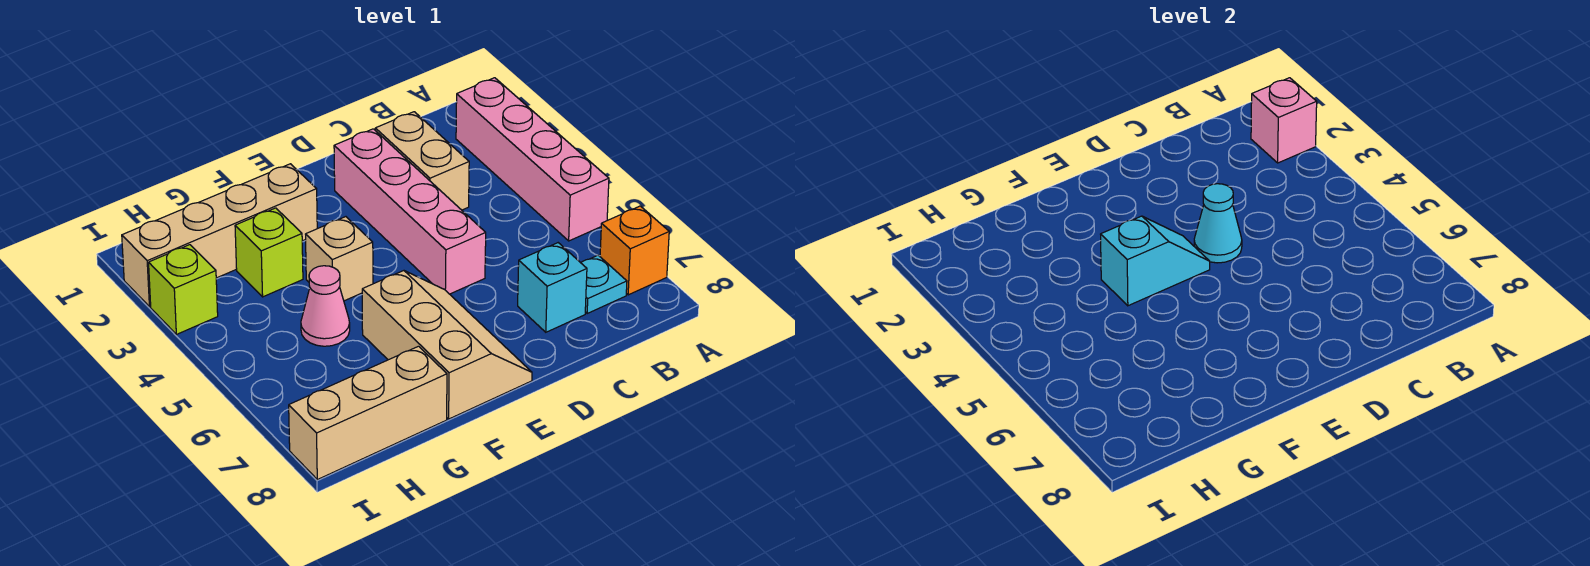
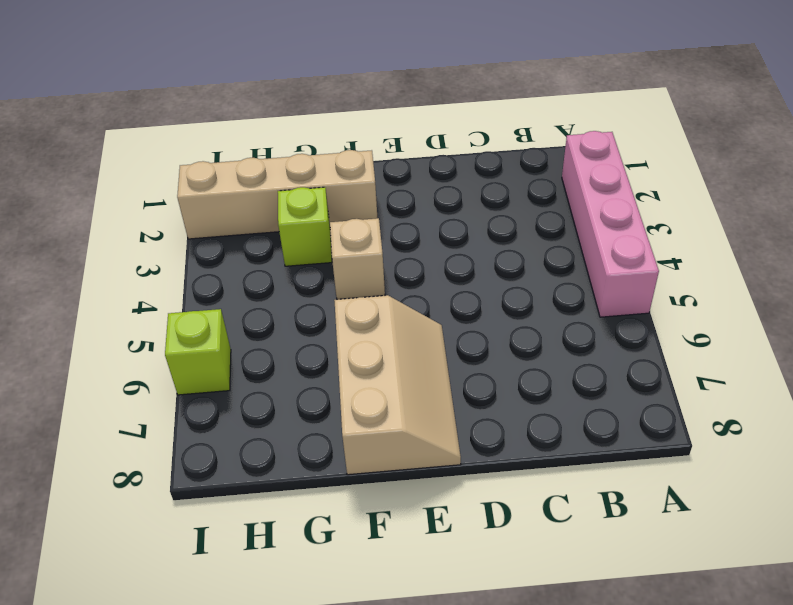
lime brick I6 level 1 -> lime brick I3 level 1
none -> orange brick A7 level 1
none -> cyan plate B7 level 1
none -> tan brick C2:C3 level 1

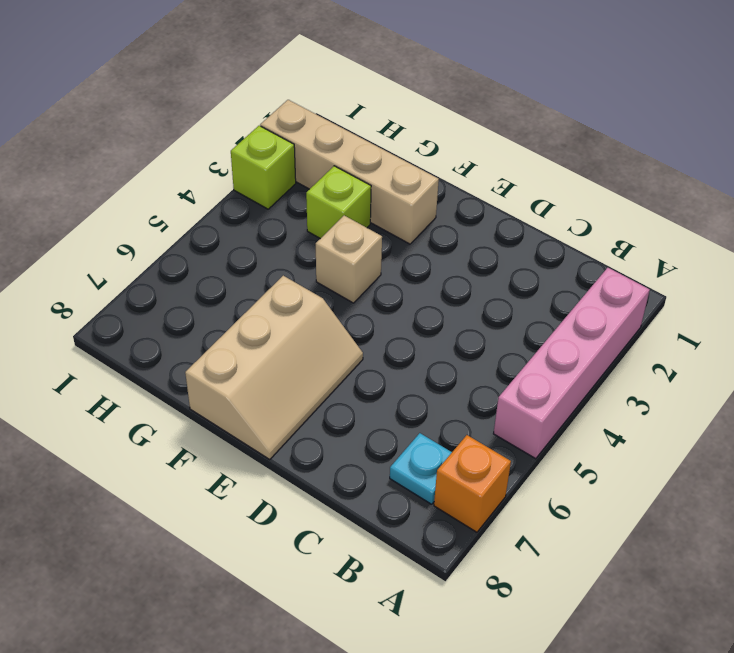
none -> tan brick C2:C3 level 1
none -> cyan brick C7 level 1
none -> pink brick D2:D5 level 1

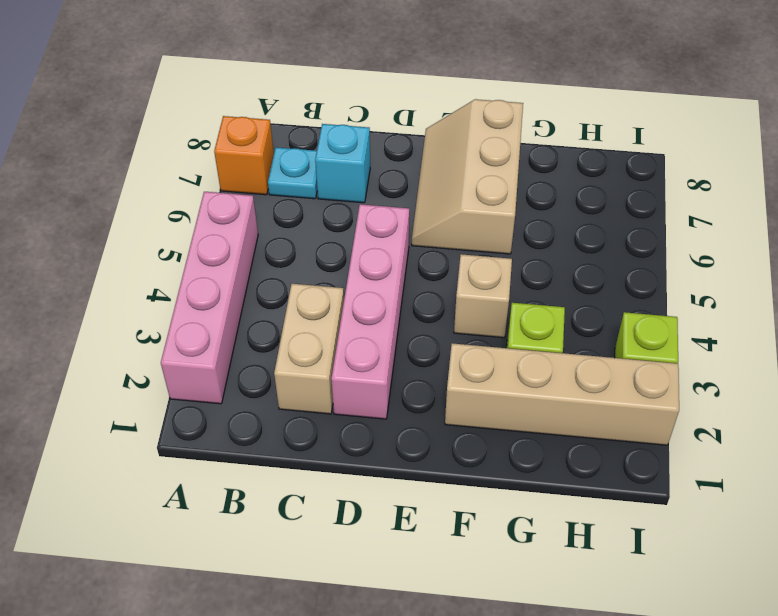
none -> pink cone G5 level 1
none -> tan brick G8:I8 level 1
none -> pink brick A2 level 2

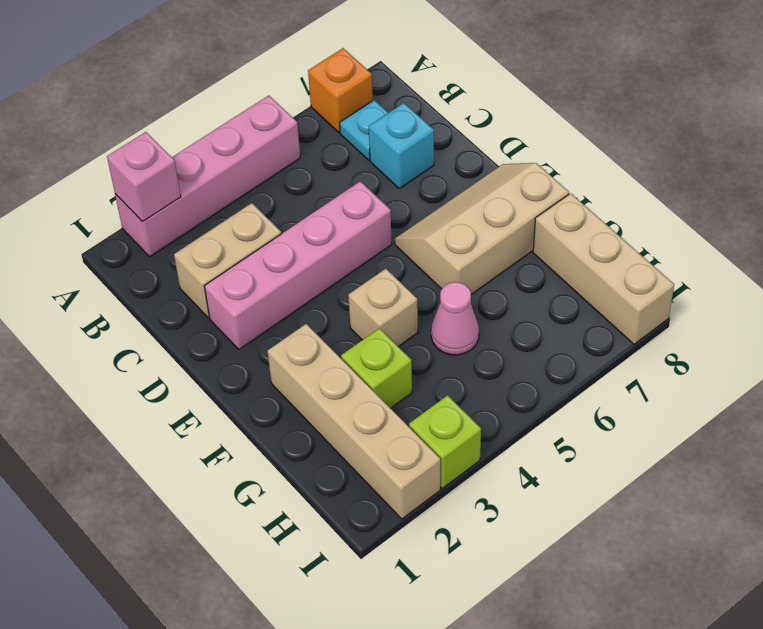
none -> cyan cone D4 level 2
none -> cyan slope E4:F4 level 2 top F

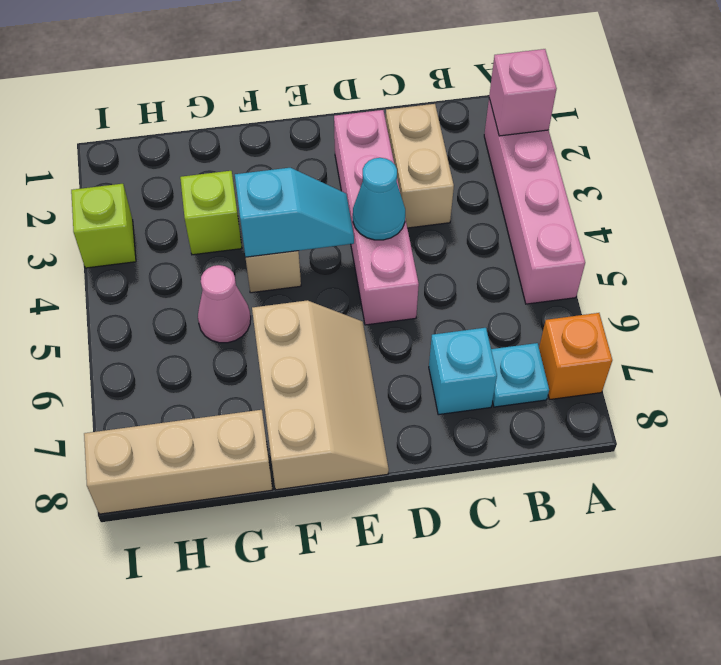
none -> tan brick F2:I2 level 1

